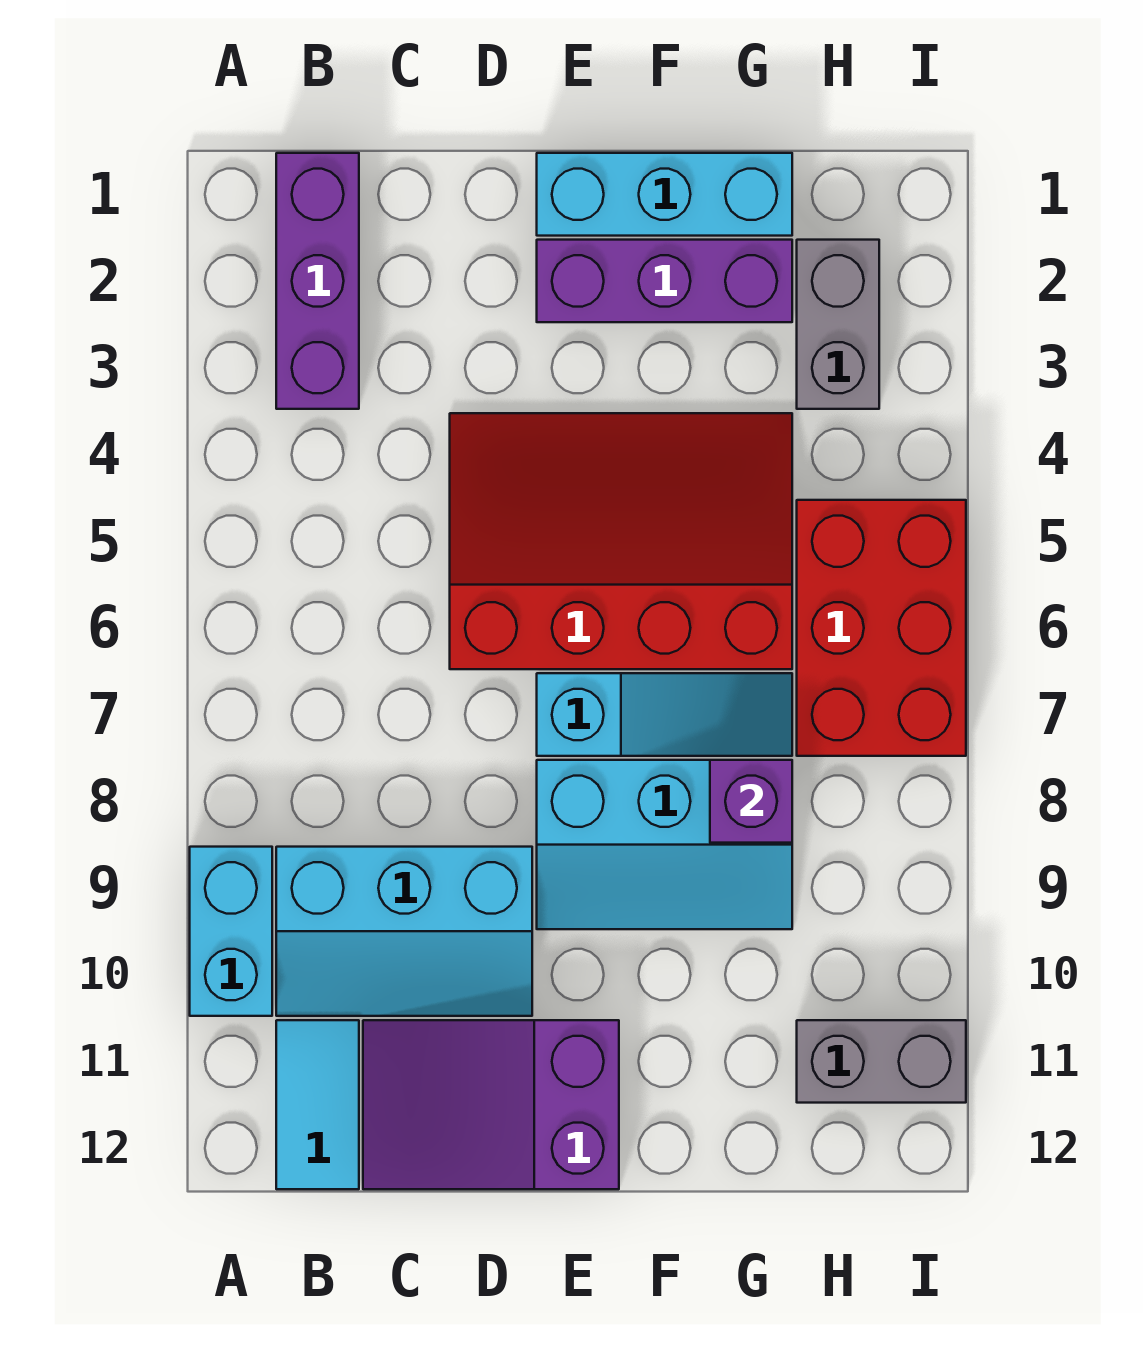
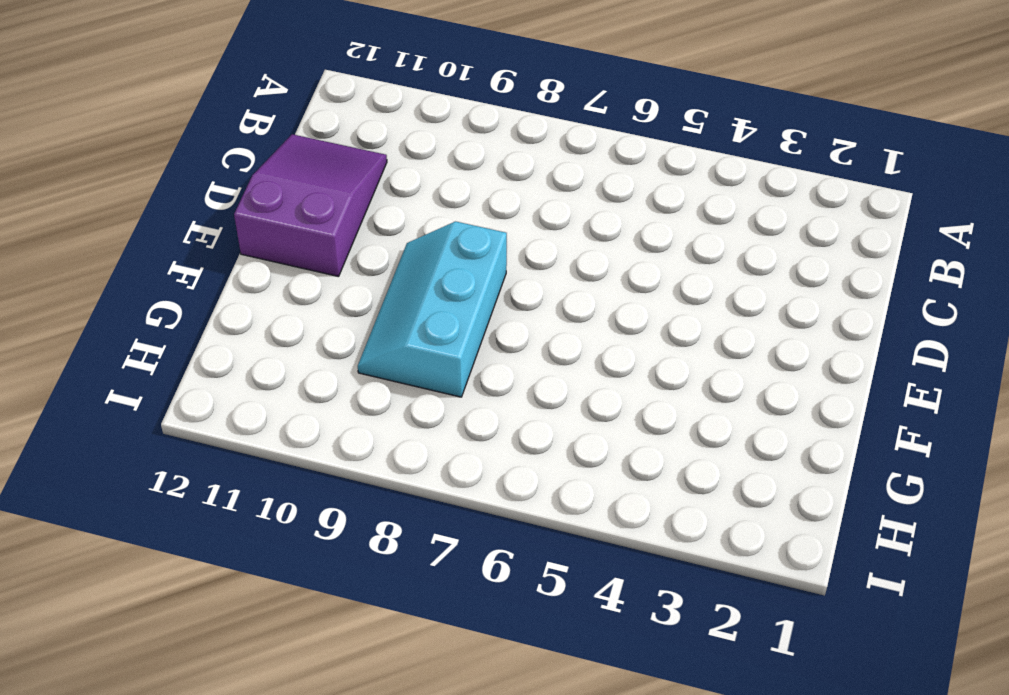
none -> cyan brick A9:A10 level 1
none -> purple brick B1:B3 level 1
none -> cyan slope B9:D10 level 1 top 9

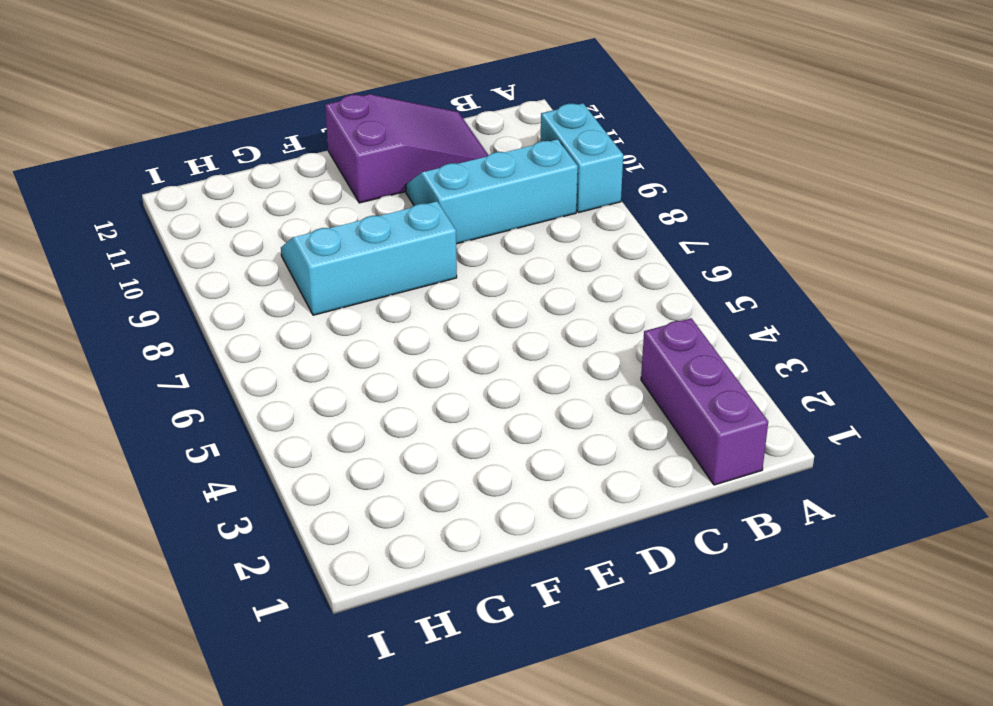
none -> cyan tile B11:B12 level 1
none -> red slope D4:G6 level 1 top 6
none -> cyan brick E1:G1 level 1

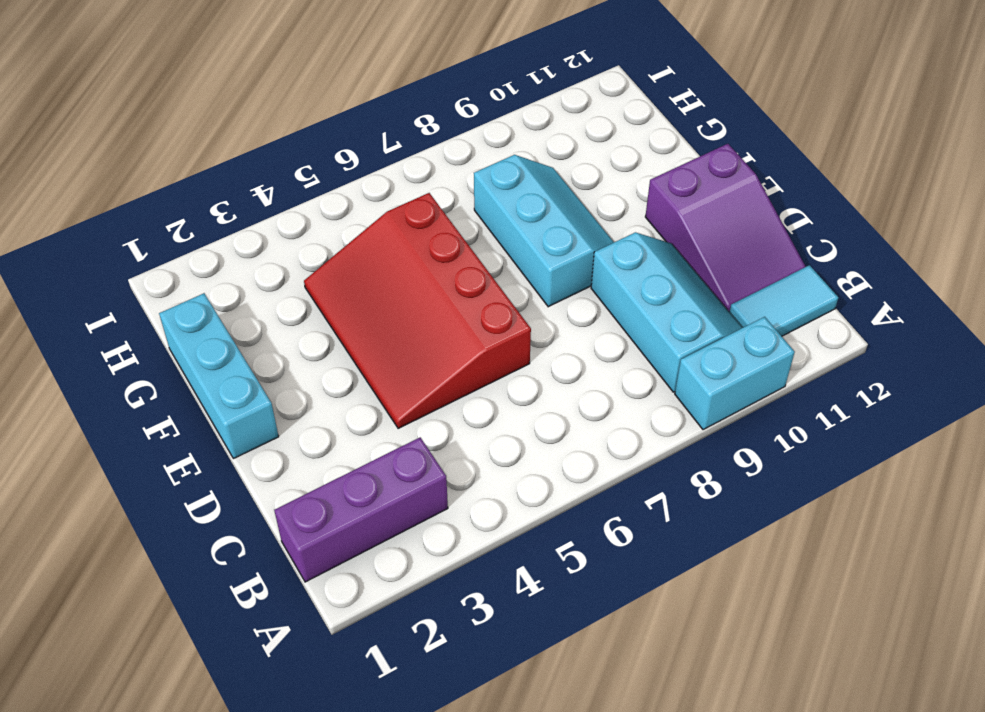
none -> purple brick E2:G2 level 1
none -> cyan slope E7:G7 level 1 top E
none -> grey brick H2:H3 level 1

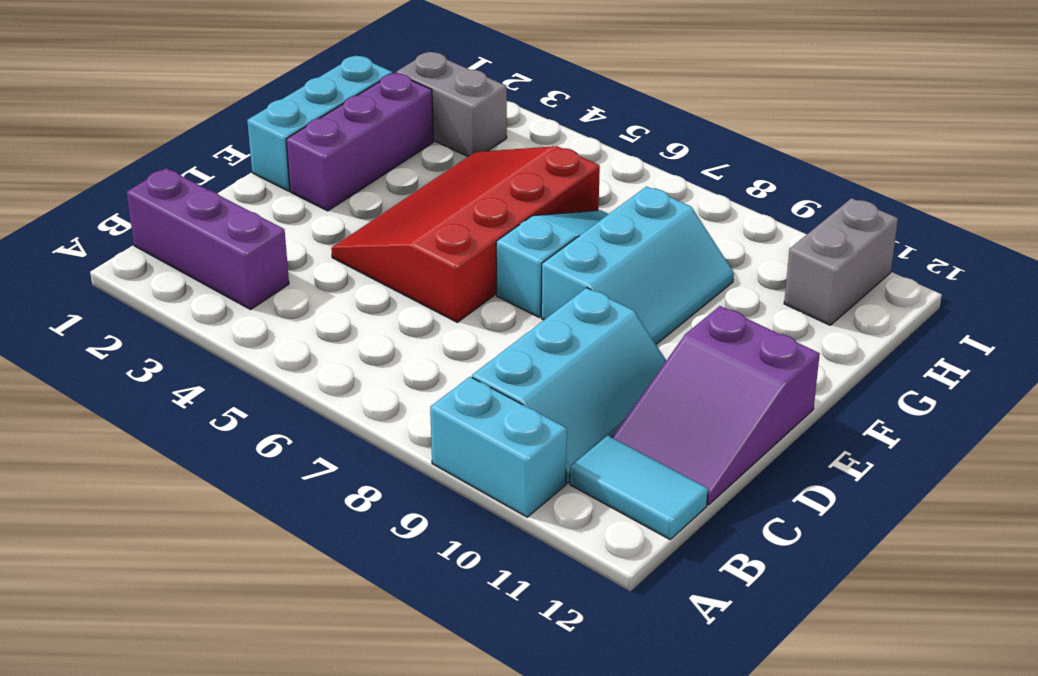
none -> red brick H5:I7 level 1
none -> purple brick G8 level 2

